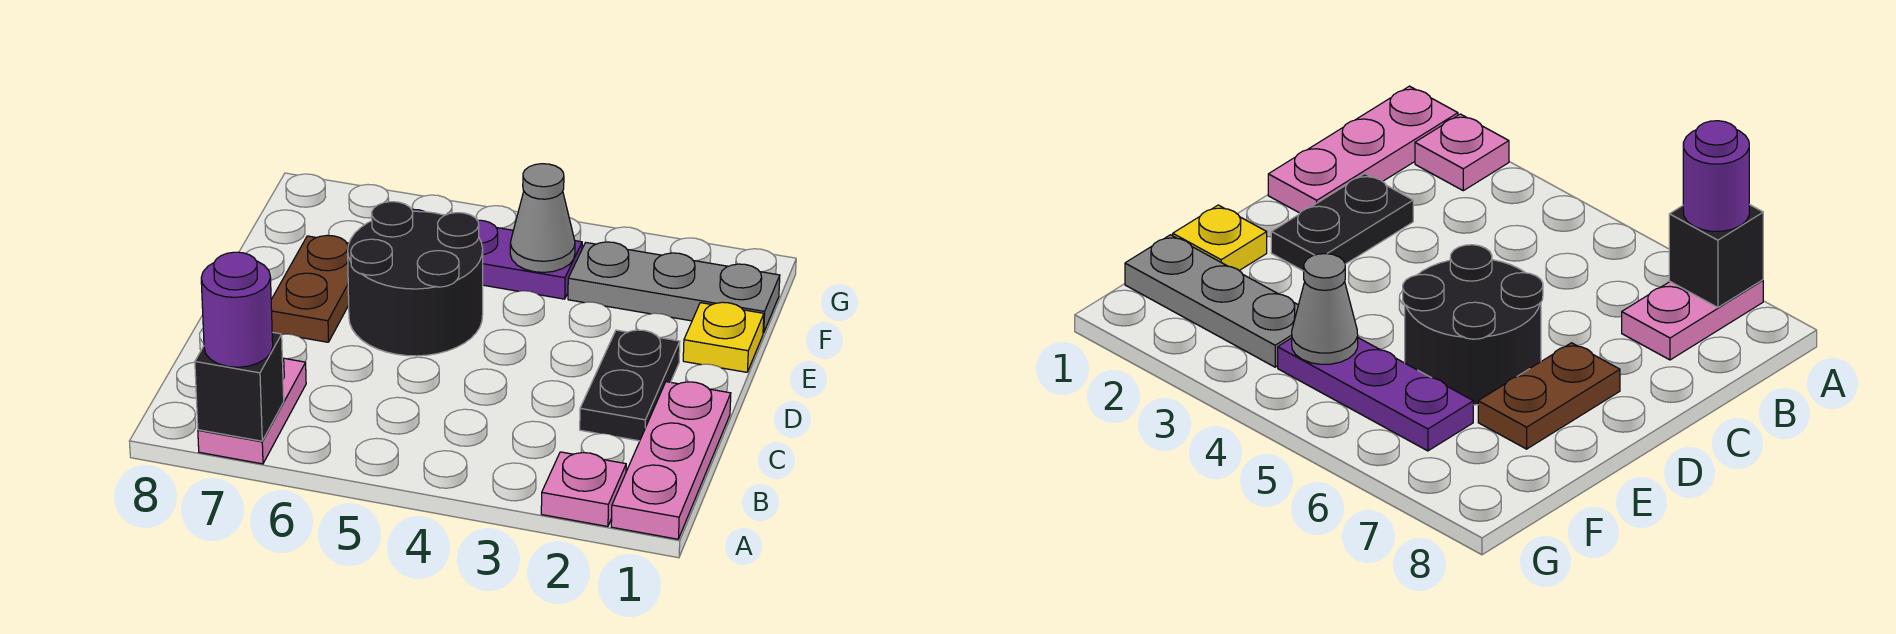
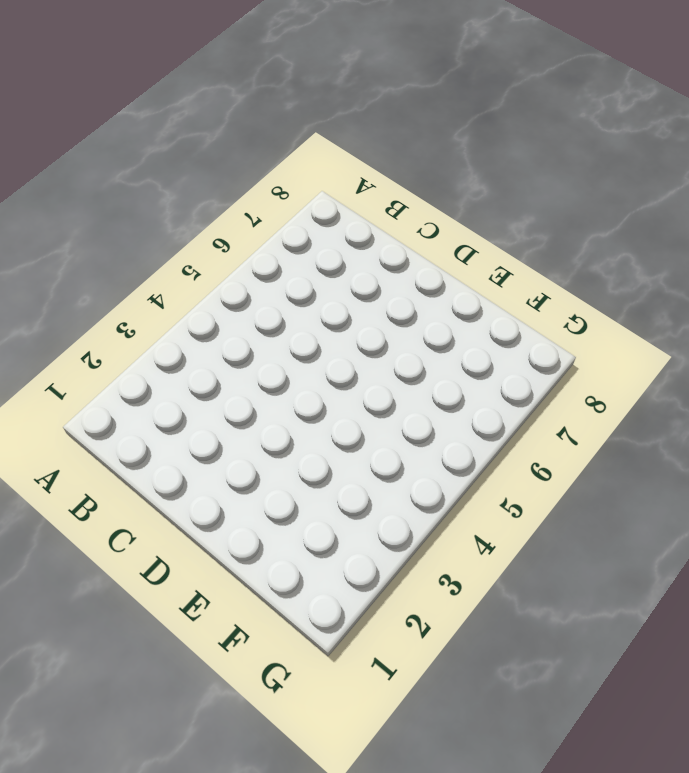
none -> pink plate A1:C1 level 1
none -> pink plate A2 level 1
none -> pink plate A7:B7 level 1

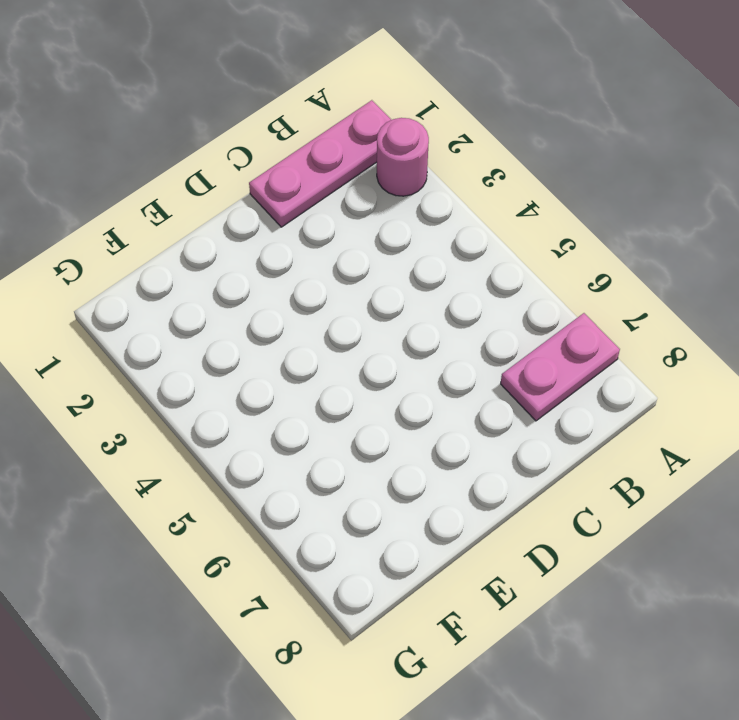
pink round brick A2 level 1 -> pink plate A2 level 1
none -> black plate C2:D2 level 1
none -> black round brick D5:E6 level 1
none -> brown plate D7:E7 level 1

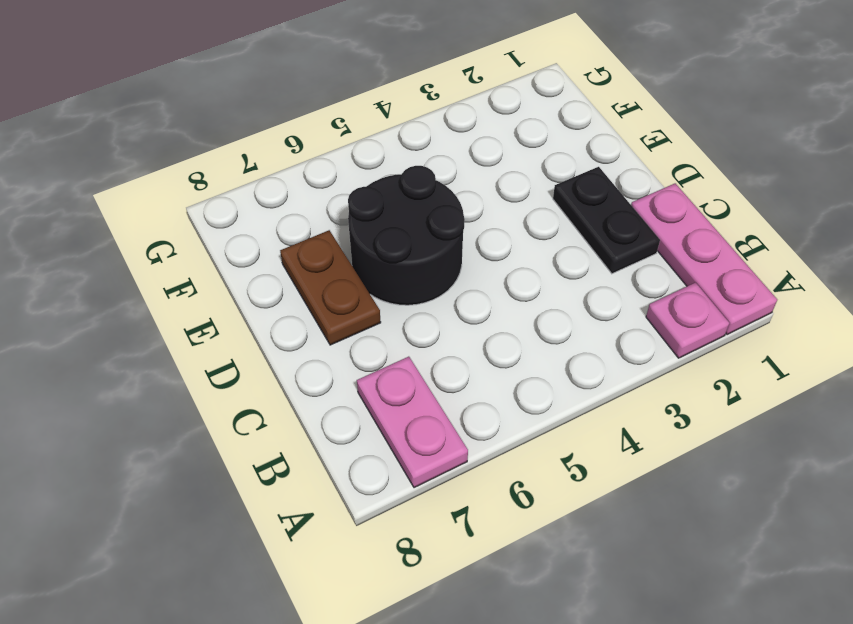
none -> yellow plate E1 level 1
none -> grey plate F1:F3 level 1
none -> purple plate F4:F6 level 1

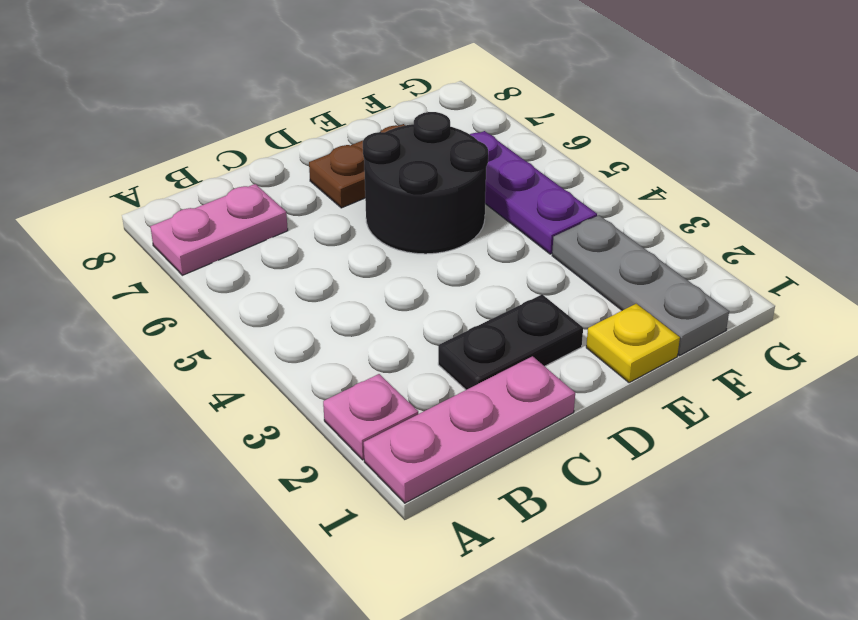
none -> black brick A7 level 2
none -> grey cone F4 level 2
none -> purple round brick A7 level 3

